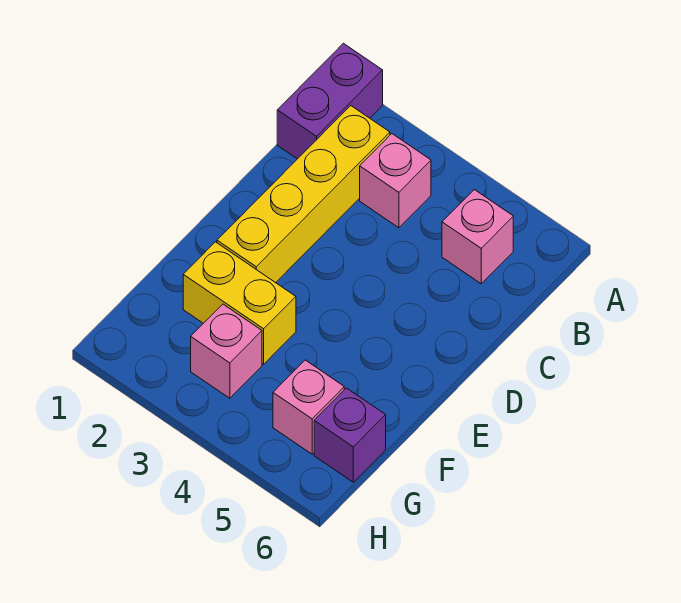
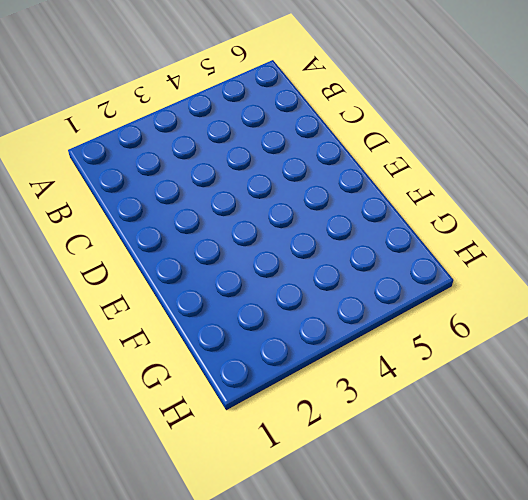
none -> purple brick A1:B1 level 1
none -> yellow brick B2:E2 level 1

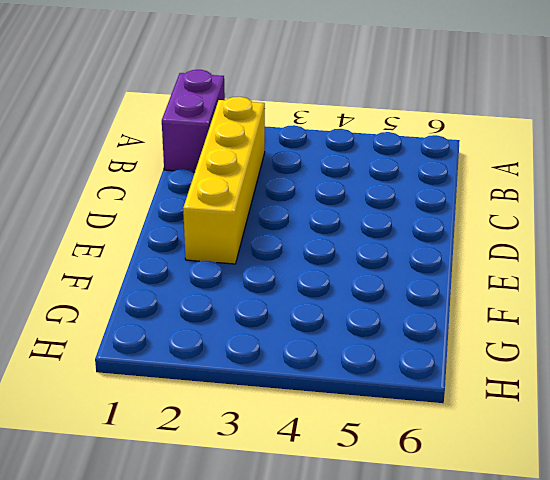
none -> pink brick B3 level 1
none -> pink brick B5 level 1

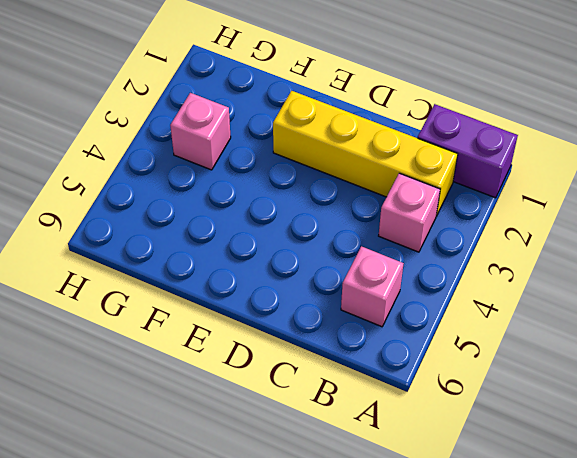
none -> yellow brick F2:F3 level 1
none -> pink brick G5 level 1

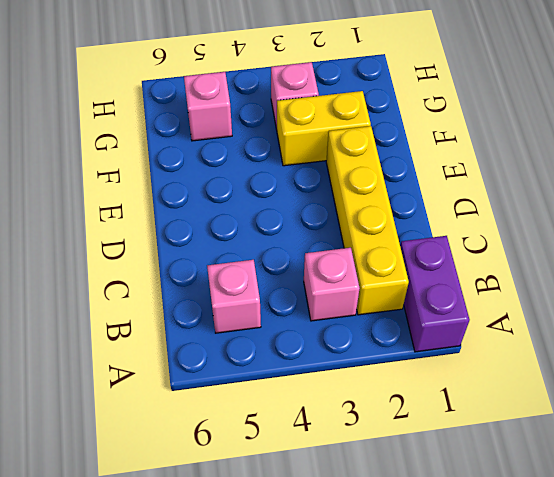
none -> purple brick G6 level 1

